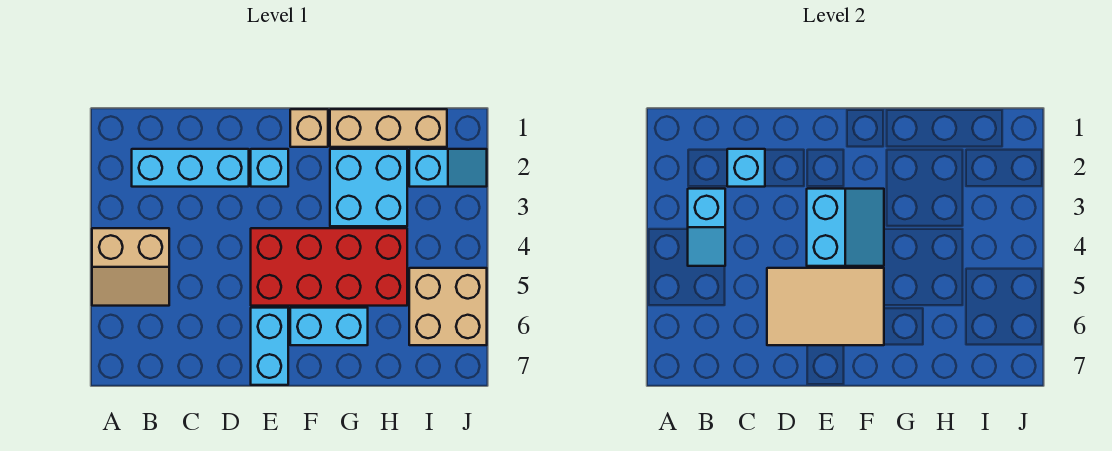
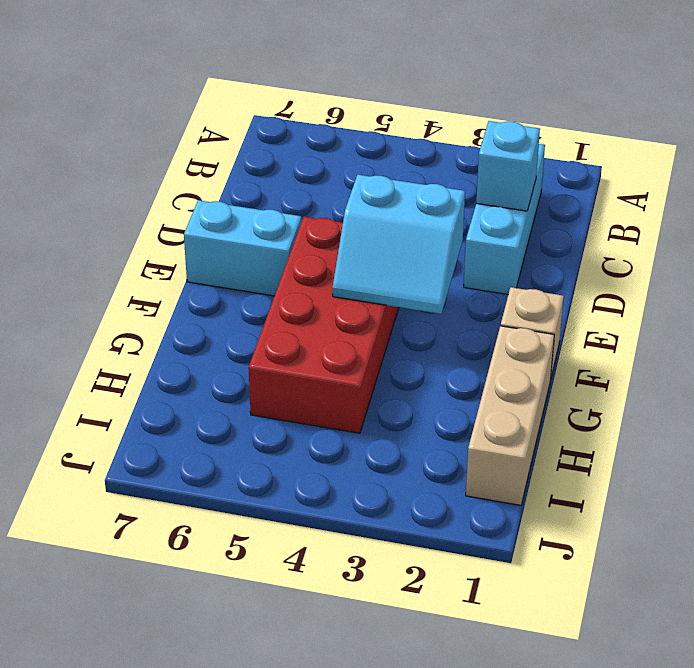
none -> tan slope A4:B5 level 1 top 4
none -> cyan brick E2 level 1
none -> cyan brick F6:G6 level 1

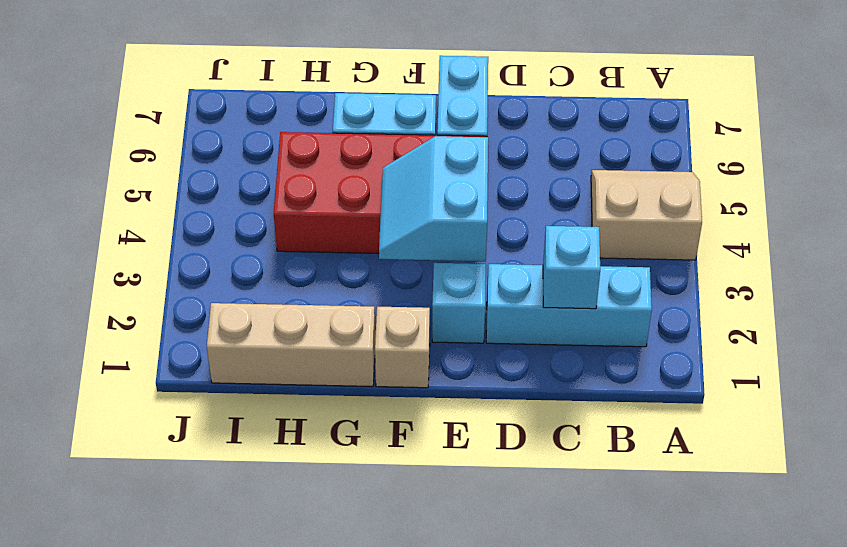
none -> cyan brick G2:H3 level 1
none -> cyan slope I2:J2 level 1 top I
none -> tan brick I5:J6 level 1

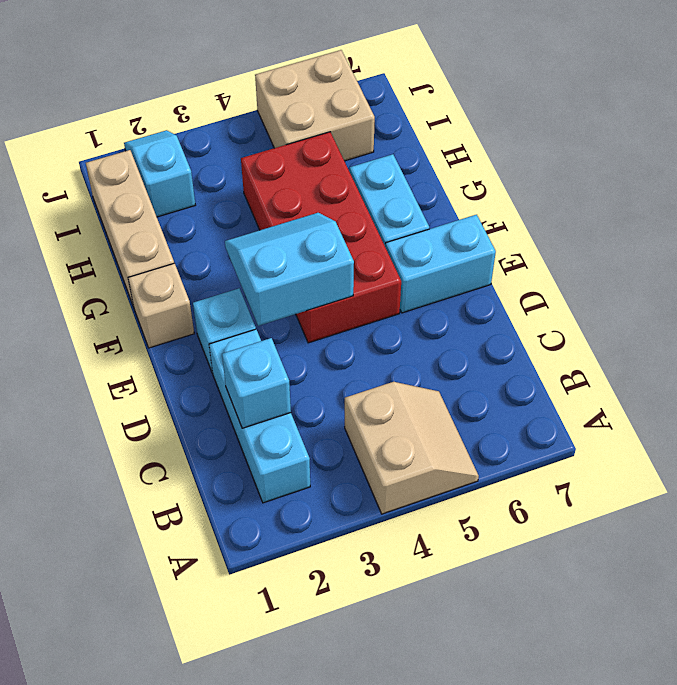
none -> cyan brick G2:H3 level 1
none -> cyan slope B3:B4 level 2 top 3
none -> tan tile D5:F6 level 2

